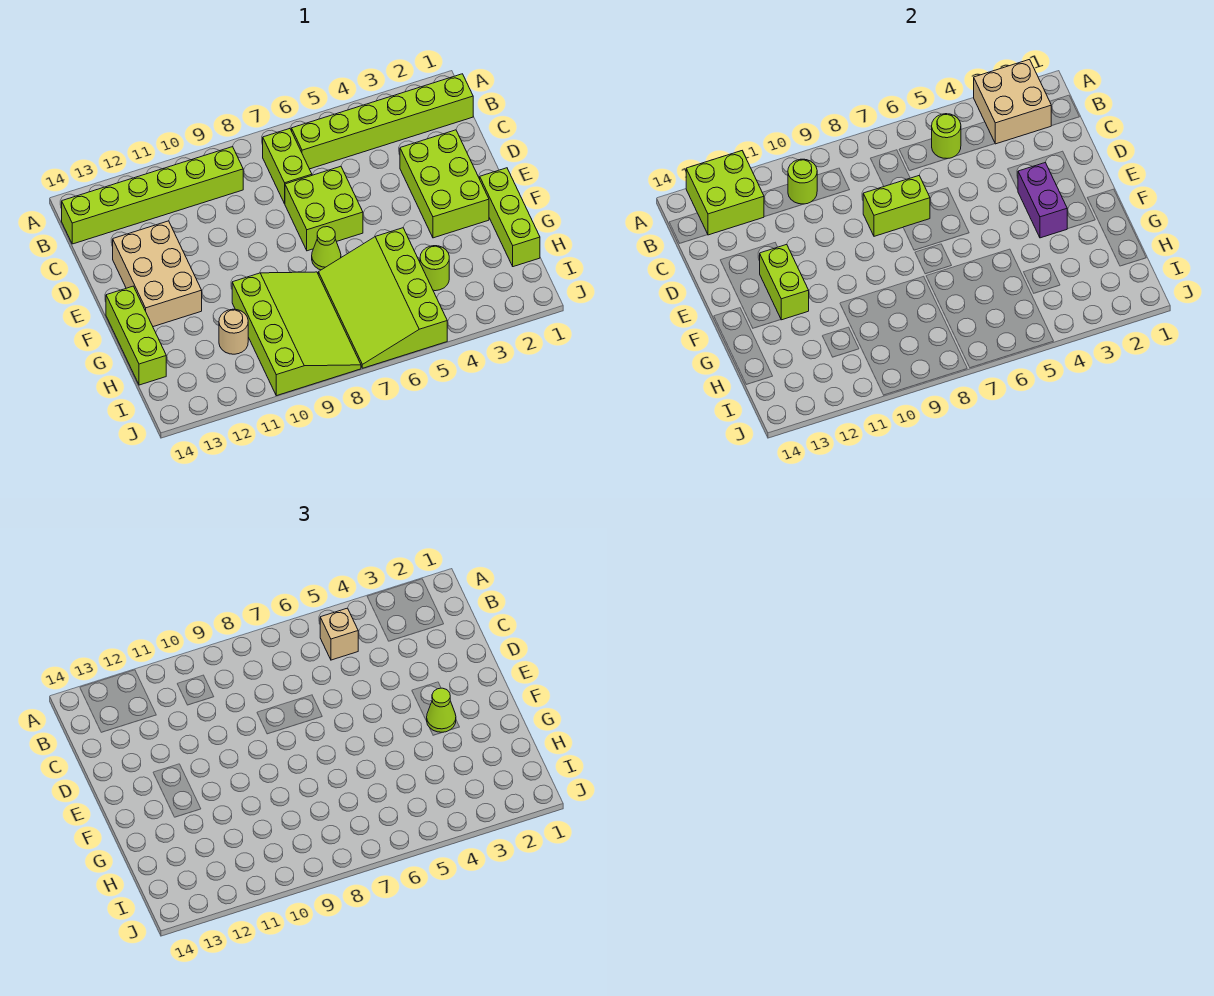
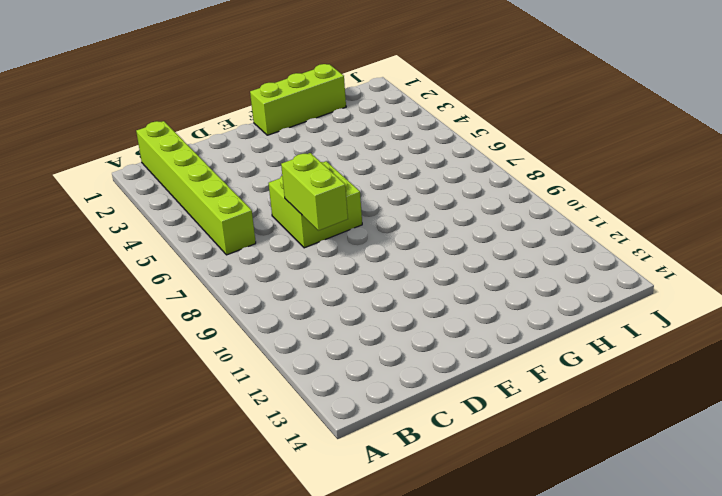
none -> lime brick B7:C7 level 1
none -> lime brick B9:B14 level 1
none -> lime brick D2:F3 level 1

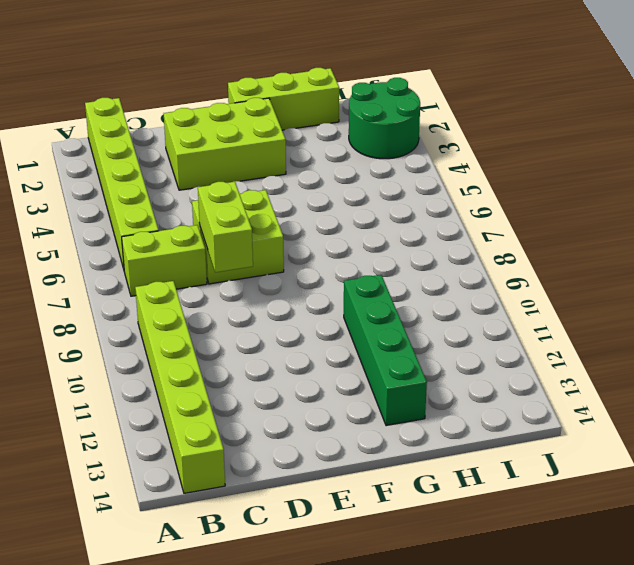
green brick G10:G13 level 1 -> lime slope G8:J10 level 1 top 10
green round brick I2:J3 level 1 -> none
none -> tan brick D12:F13 level 1
none -> lime cone F7 level 1
none -> lime brick F14:H14 level 1

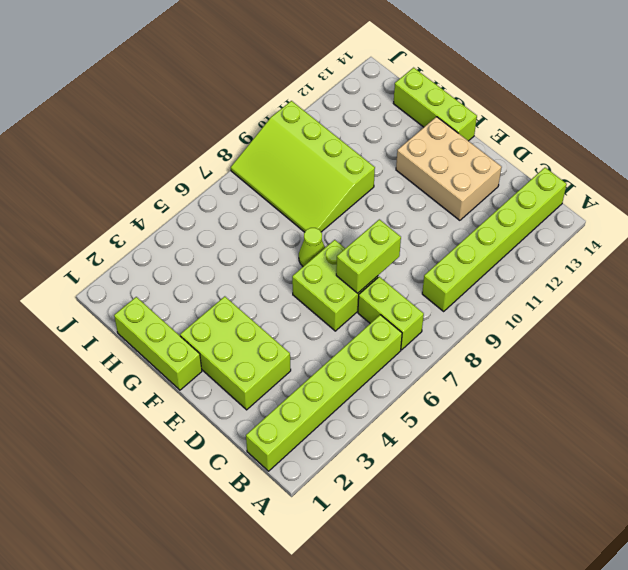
none -> lime slope G5:J7 level 1 top 5
none -> lime round brick H4 level 1
none -> tan round brick H11 level 1

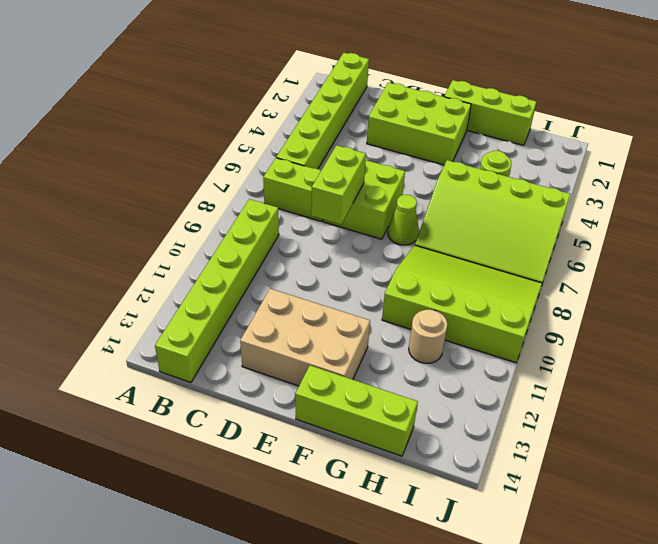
none -> tan brick A2:B3 level 2
none -> lime brick A12:B13 level 2
none -> lime round brick B5 level 2

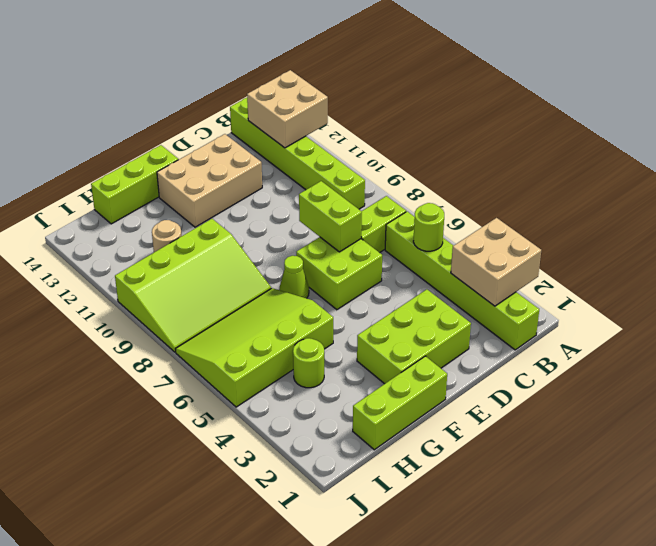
tan brick A12:B13 level 2 -> lime brick A12:B13 level 2
none -> lime round brick B10 level 2
none -> purple brick E3:F3 level 2
none -> lime brick E12:F12 level 2

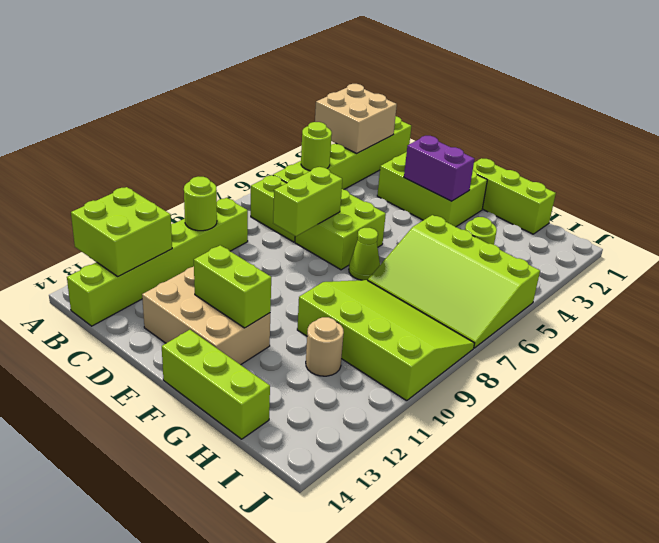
none -> tan brick B5 level 3
none -> lime cone F3 level 3

